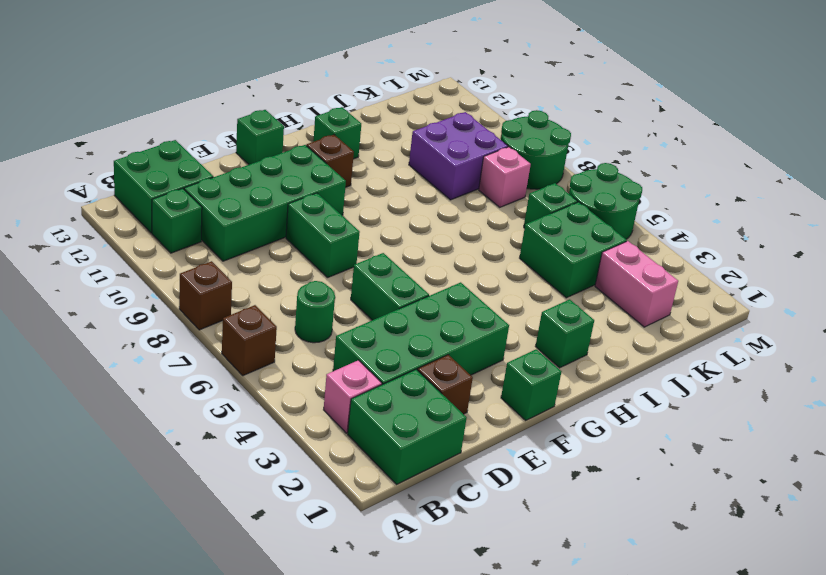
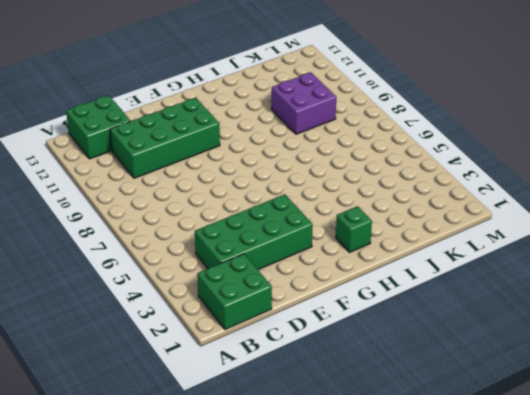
none -> brown brick A6 level 1
none -> brown brick A8 level 1
none -> pink brick B3 level 1

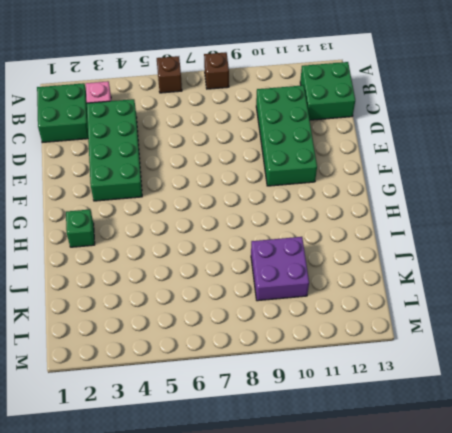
none -> green brick B11 level 1
none -> green round brick C6 level 1
none -> brown brick D2 level 1

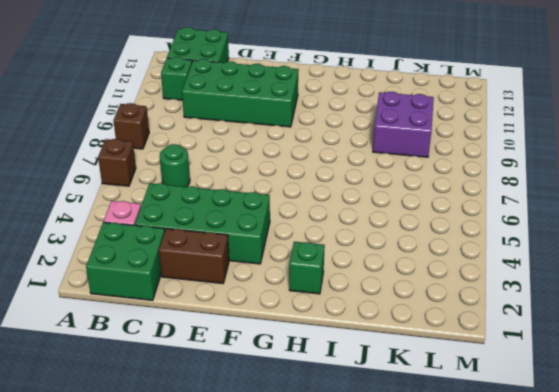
brown brick D2:E2 level 1 -> brown brick D2 level 1
none -> green brick E5:E6 level 1
none -> green brick E8:E9 level 1
none -> green brick F1 level 1

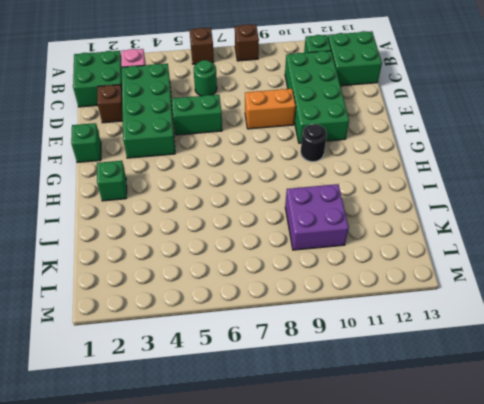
orange brick E8:E9 level 1 -> green brick E8:E9 level 1
black round brick G10 level 1 -> none
none -> green brick F13 level 1
none -> brown brick G11 level 1
none -> green brick H12 level 1

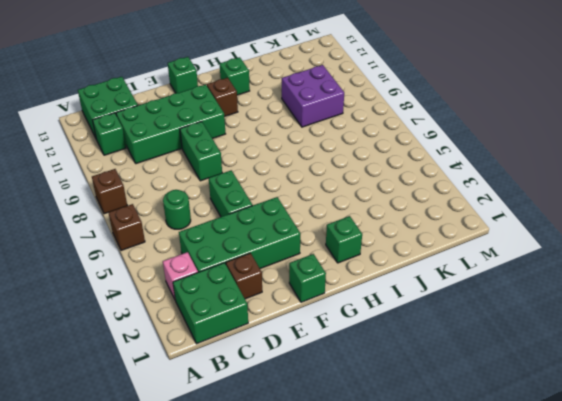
none -> green brick J4:K5 level 1
none -> pink brick K2:K3 level 1
none -> green brick K6 level 1

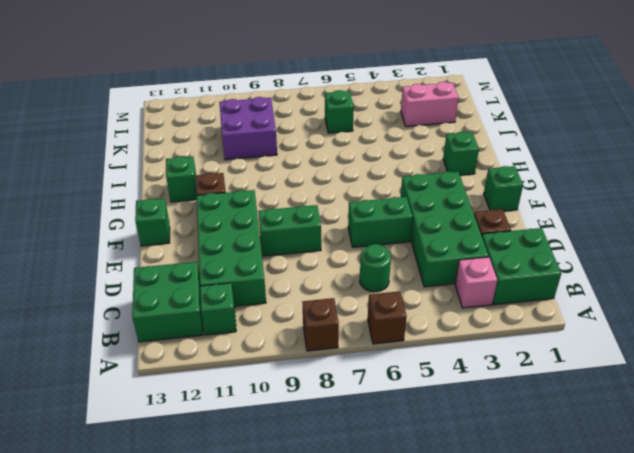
none -> green brick J4:K5 level 1
none -> pink brick K8 level 1
none -> green round brick L5:M6 level 1

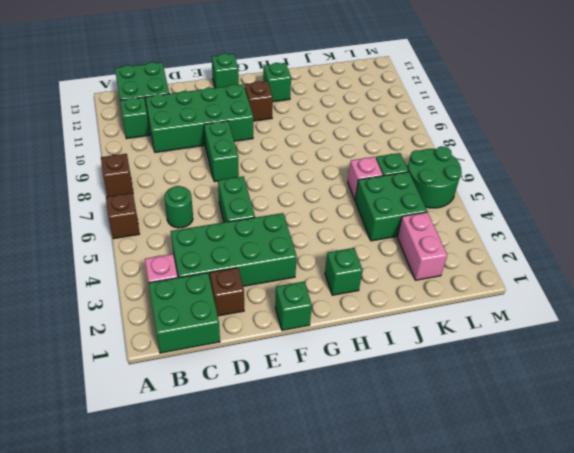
pink brick J6 level 1 -> pink brick K8 level 1
none -> purple brick J9:K10 level 1
none -> green round brick L8:M9 level 1

